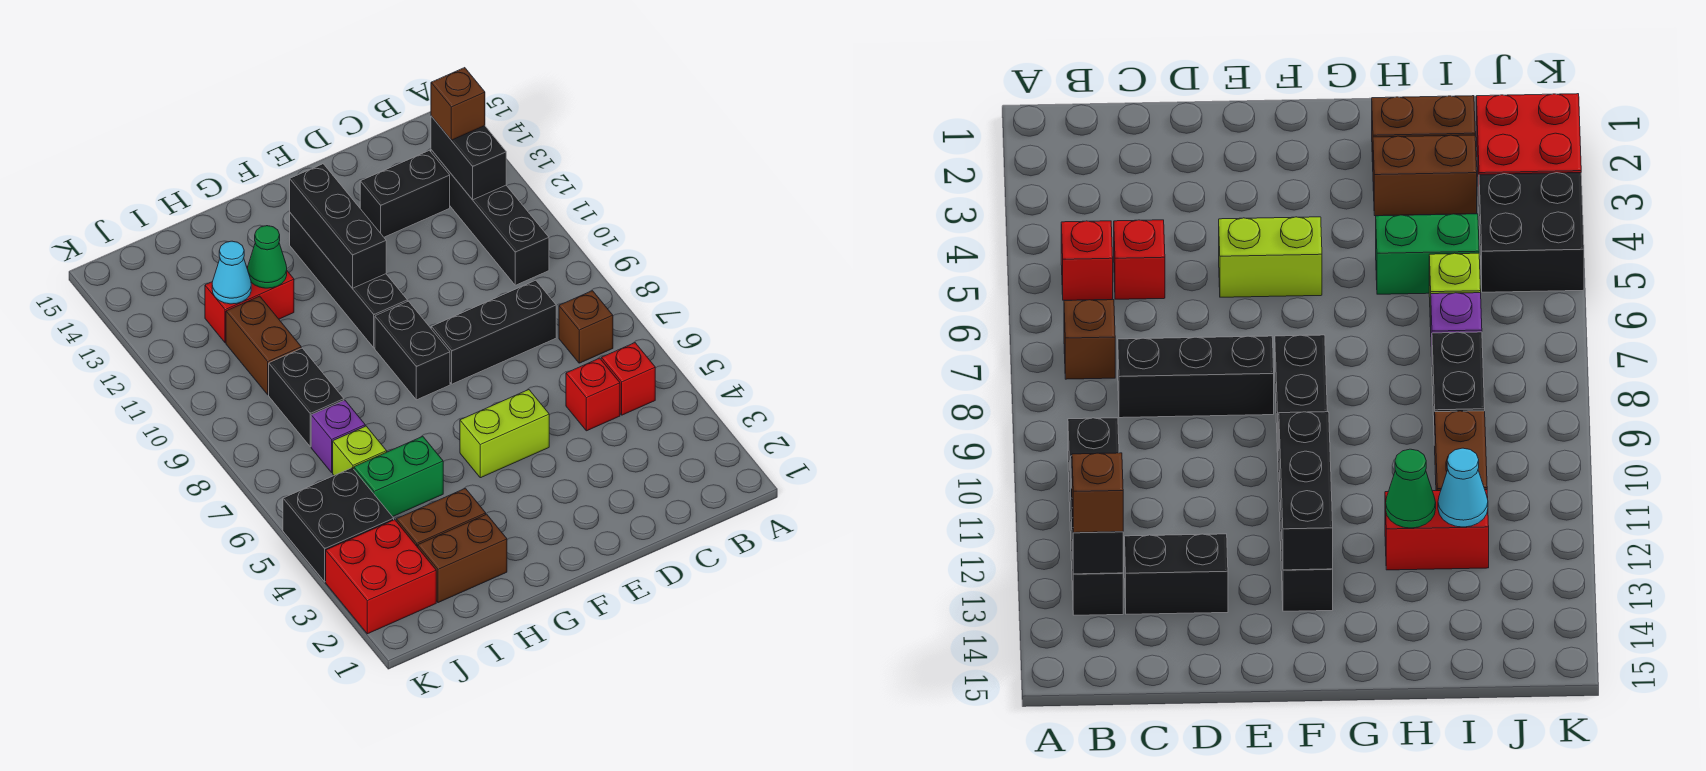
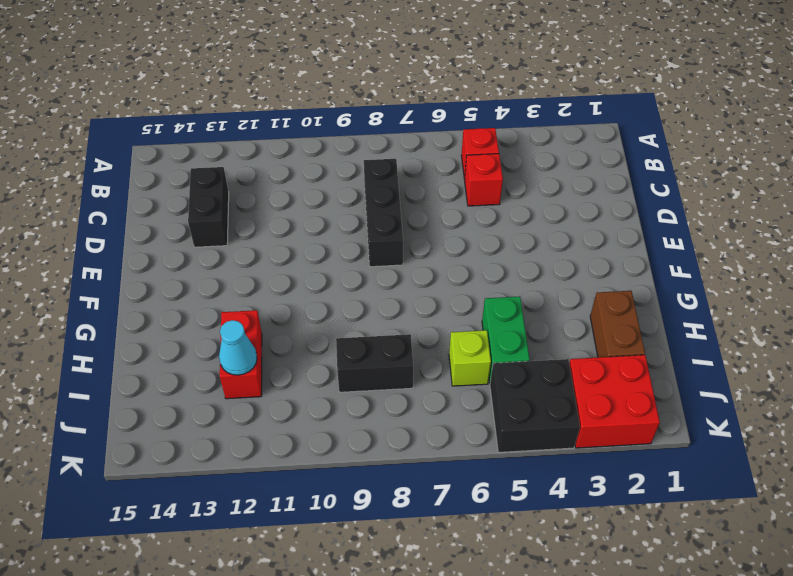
none -> brown brick B7 level 1
none -> black brick B10:B13 level 1
none -> lime brick E5:F5 level 1

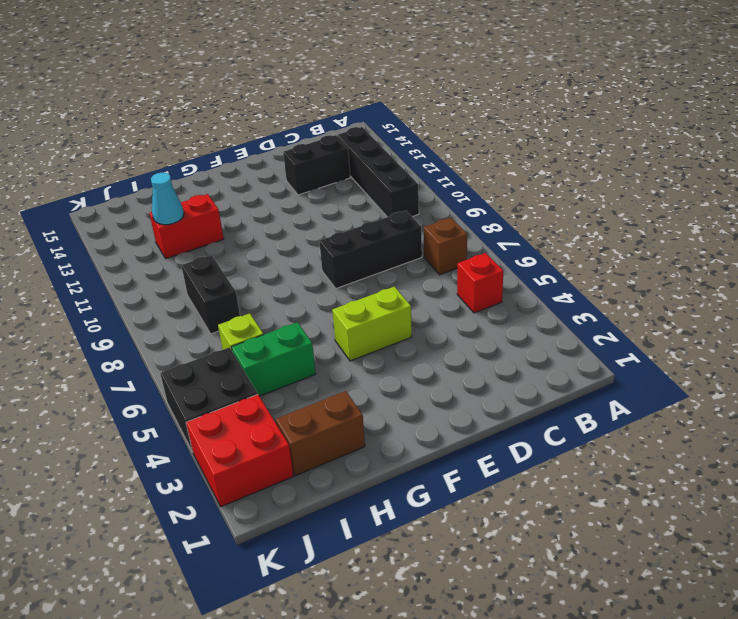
none -> red brick C5 level 1
none -> black brick F8:F9 level 1
none -> black brick F10:F13 level 1

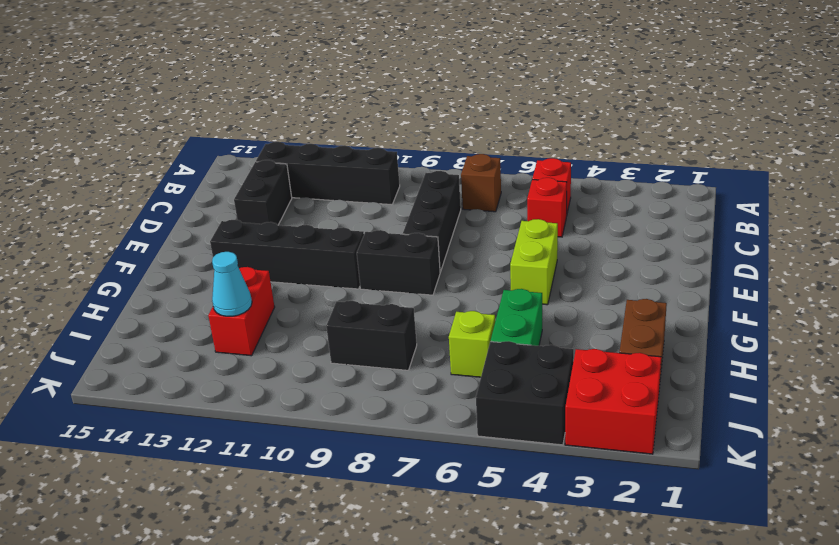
none -> brown brick H3:I3 level 1
none -> purple brick I7 level 1
none -> brown brick I10:I11 level 1

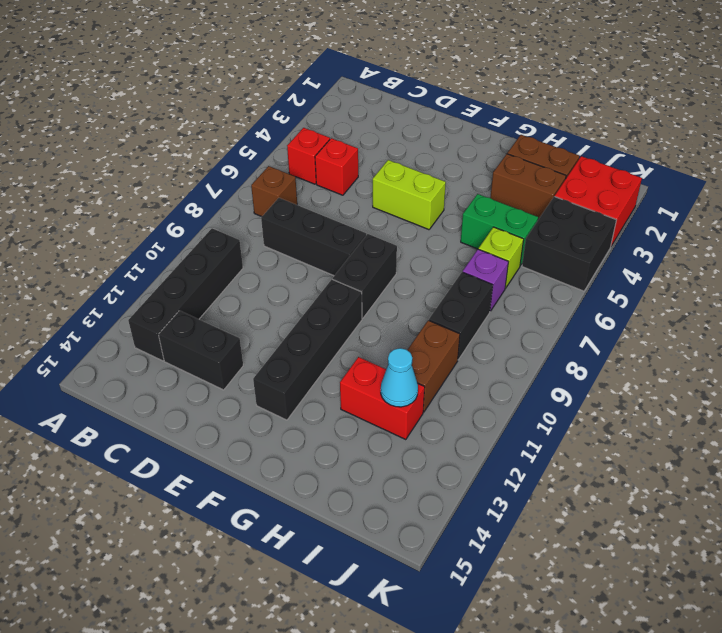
none -> black brick B12:B13 level 2
none -> black brick F11:F13 level 2
none -> green cone H12 level 2

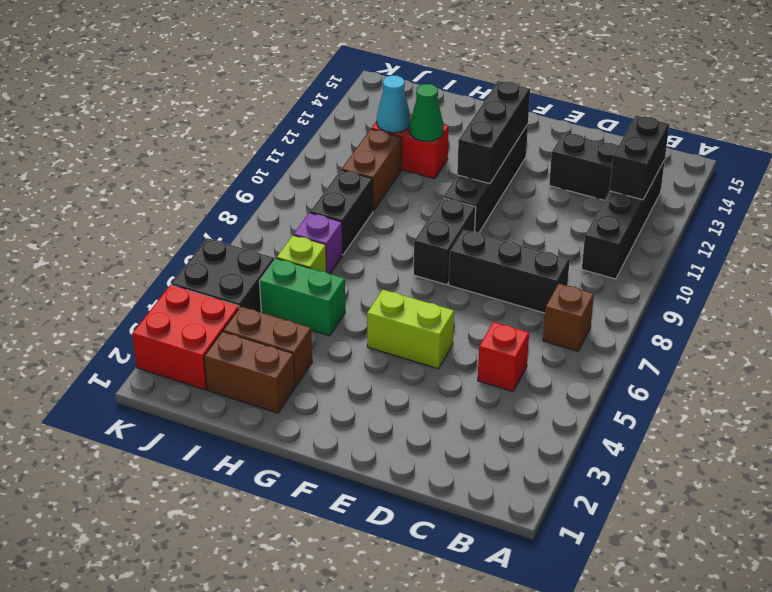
none -> red brick B5 level 1
none -> brown brick B13 level 3

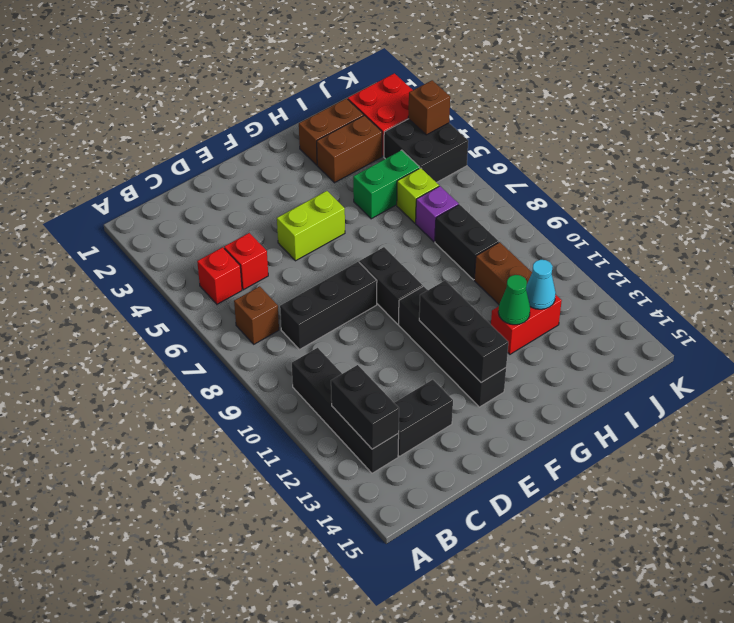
brown brick K4 level 2 -> brown brick B13 level 3

